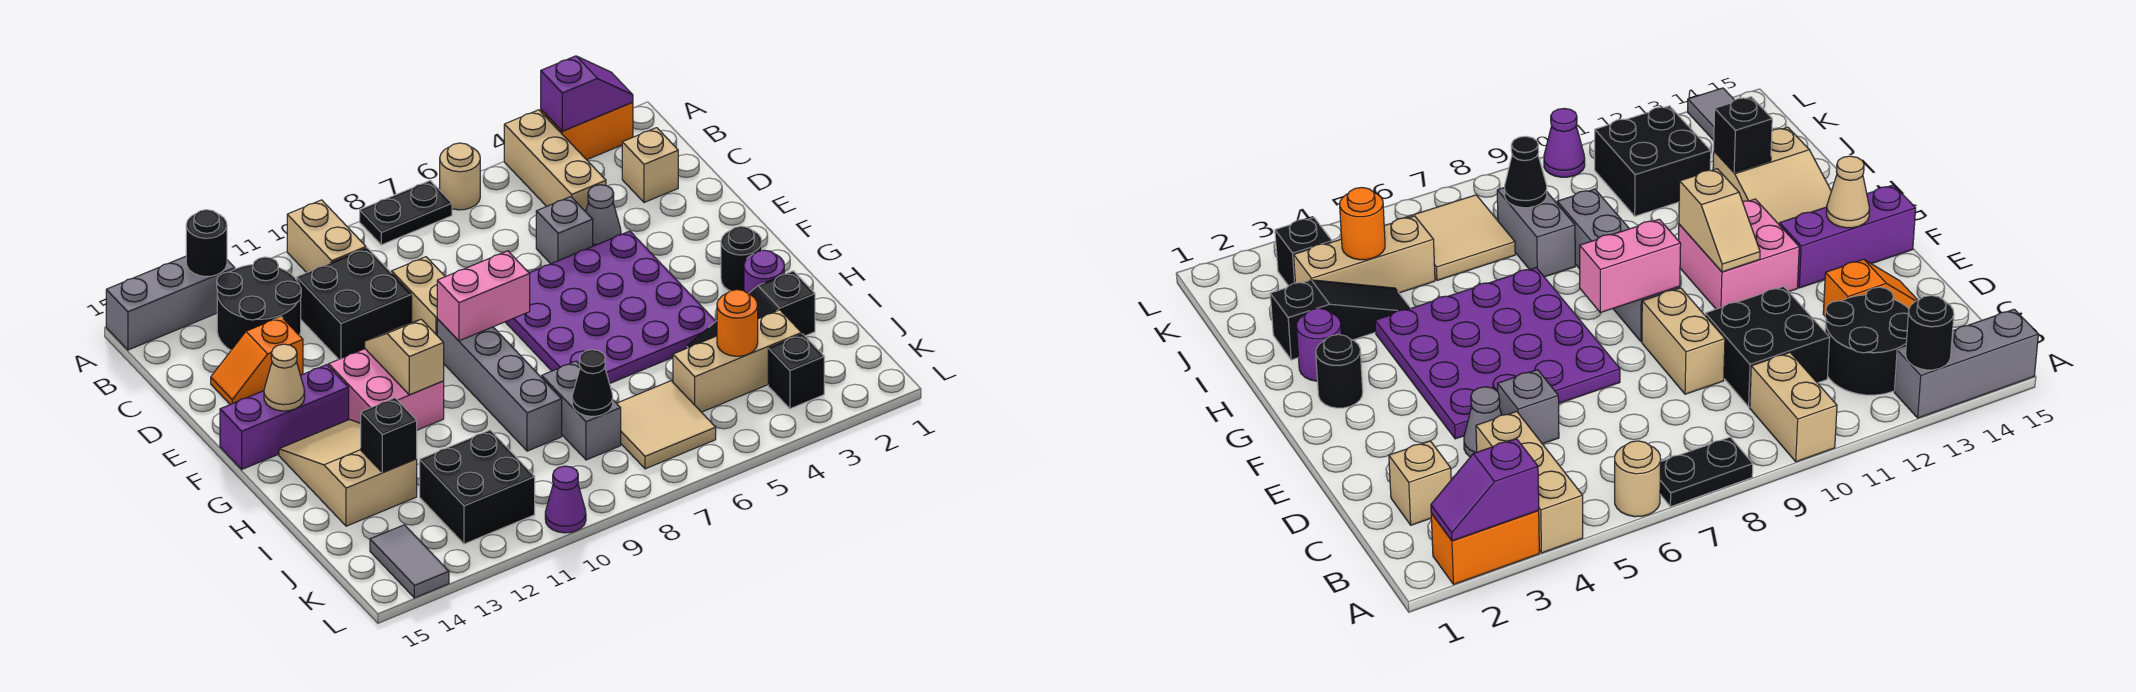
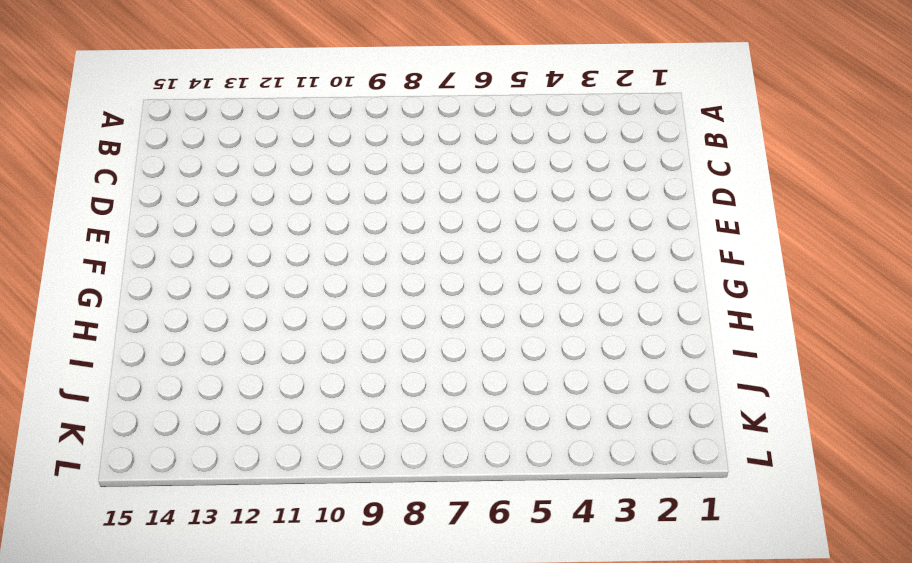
none -> orange brick A2:A3 level 1
none -> tan brick A4:C4 level 1
none -> tan round brick A6 level 1
none -> black plate A7:A8 level 1

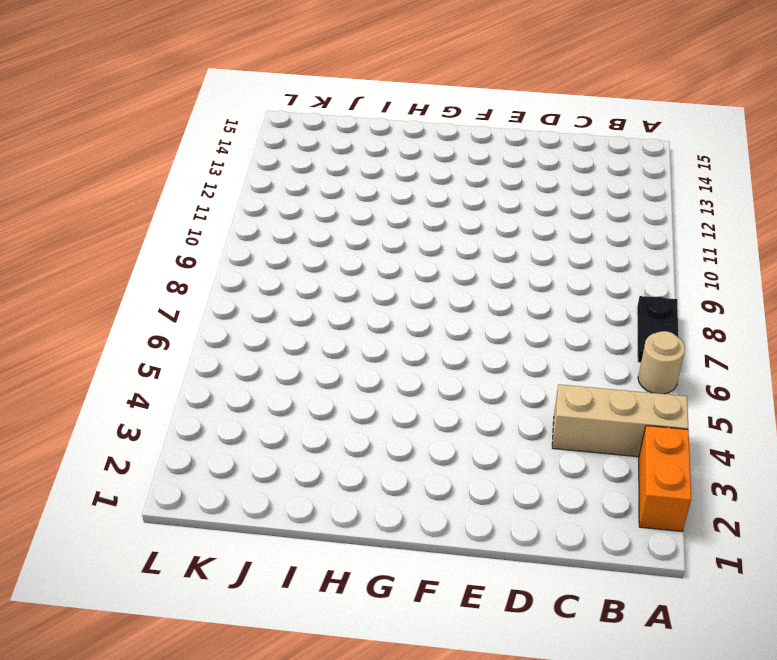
none -> tan brick A10:B10 level 1
none -> grey brick A13:A15 level 1
none -> black round brick B12:C13 level 1
none -> tan brick C2 level 1

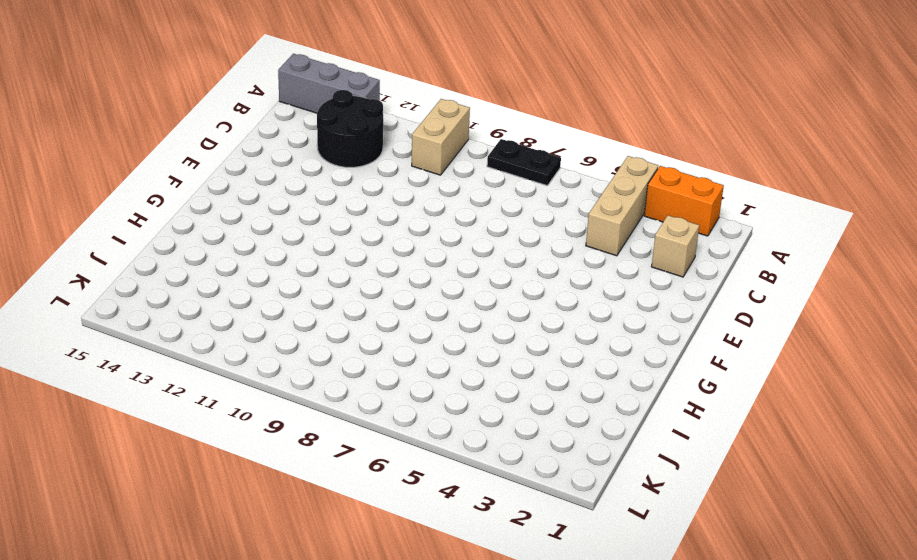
none -> tan round brick A6 level 1
none -> black brick C10:D11 level 1
none -> grey cone D4 level 1
none -> grey brick D5 level 1

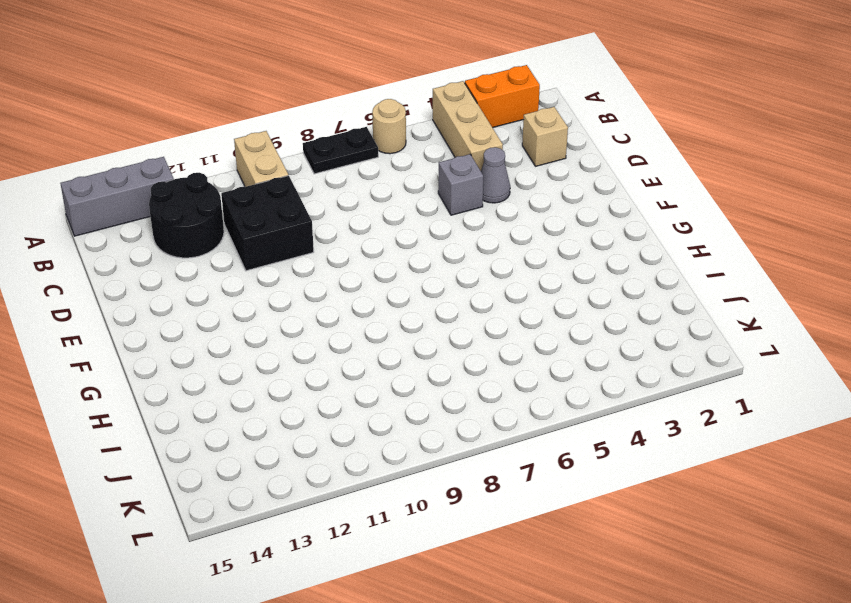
none -> tan brick D9:E9 level 1
none -> orange slope D13:D14 level 1 top 13
none -> purple plate E4:H7 level 1
none -> grey brick F9:I9 level 1

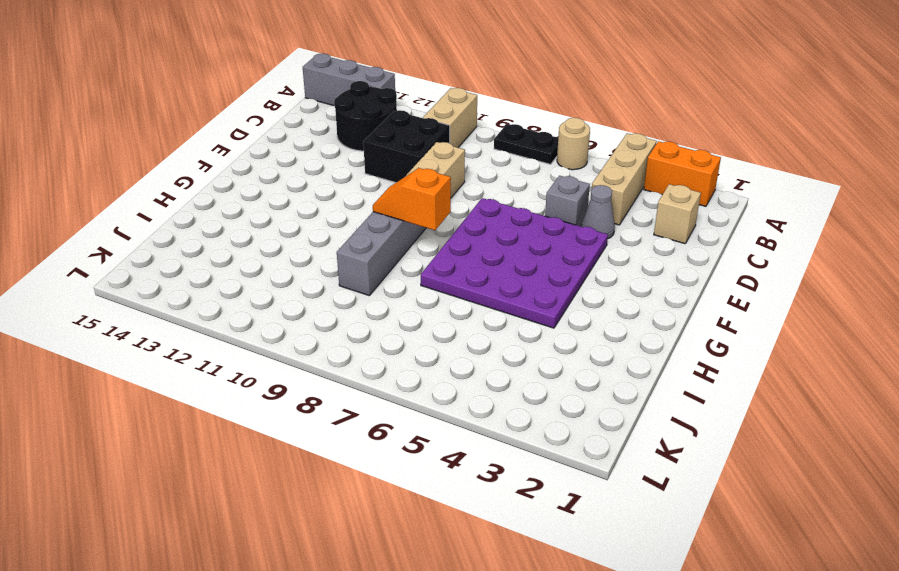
orange slope G8:G9 level 2 top 8 -> orange slope D13:D14 level 1 top 13
none -> pink brick F11:G12 level 1
none -> purple brick F13:F15 level 1
none -> black round brick G2 level 1
none -> tan slope G13:I14 level 1 top I

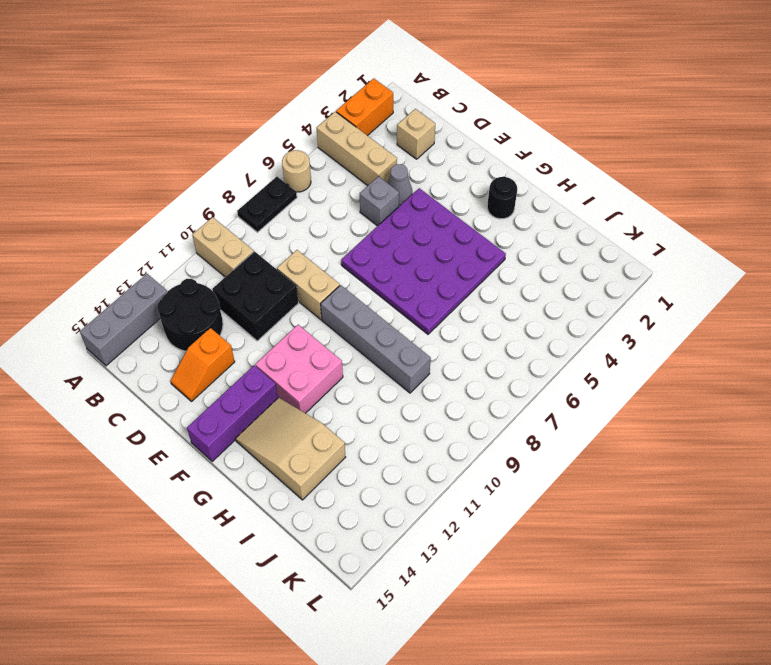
none -> purple round brick H2 level 1
none -> black slope I2:I4 level 1 top 2
none -> grey brick I8:J8 level 1
none -> tan brick J3:J5 level 1

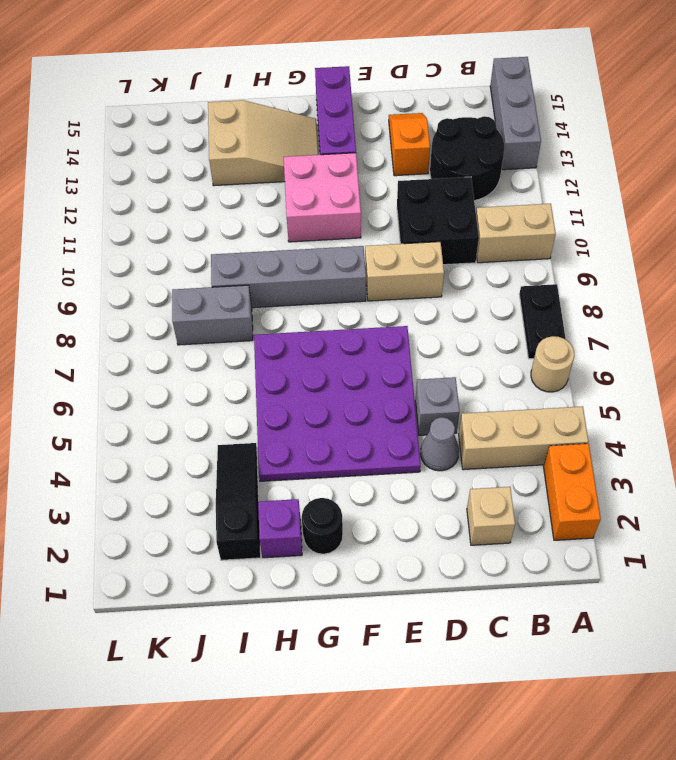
purple brick H2 level 1 -> purple round brick H2 level 1
none -> tan brick J3:J5 level 1
none -> tan tile J6:K7 level 1
none -> black brick J11:K12 level 1
none -> black brick K3 level 1

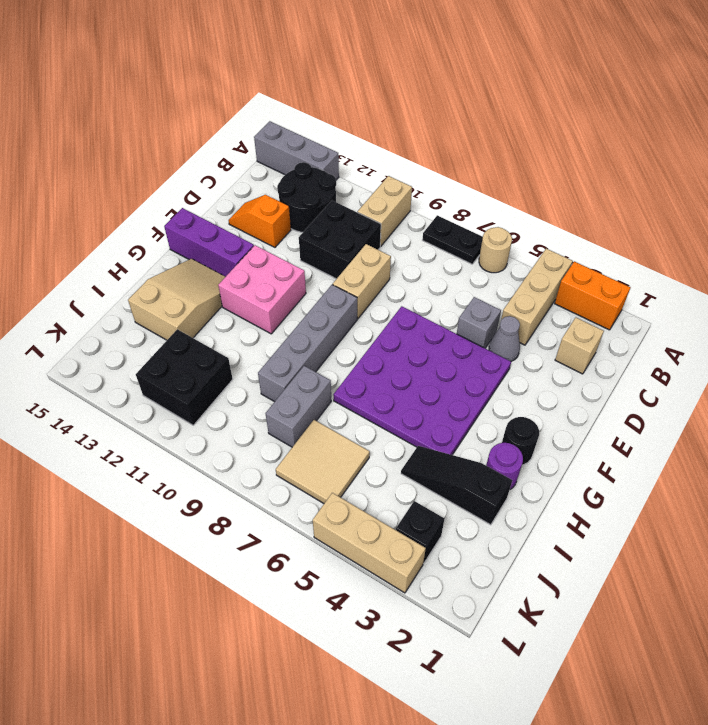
tan brick L3:L5 level 1 -> tan brick J3:J5 level 1
none -> grey tile K14:L14 level 1
none -> purple cone L10 level 1
none -> purple slope A2:A3 level 2 top 3
none -> black round brick A13 level 2

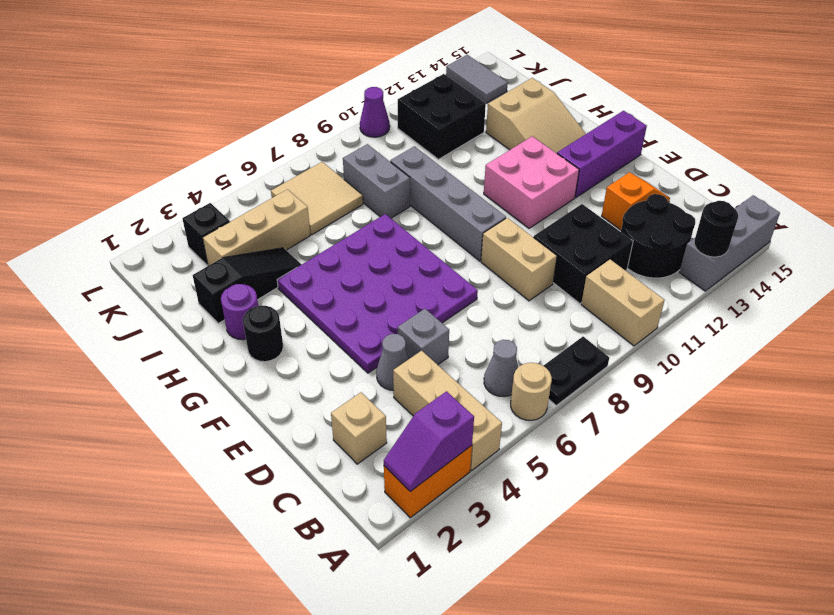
grey cone B6 level 1 -> none
none -> pink brick F8:F9 level 2
none -> tan slope F11:G11 level 2 top G
none -> tan cone F14 level 2
none -> black brick I13 level 2

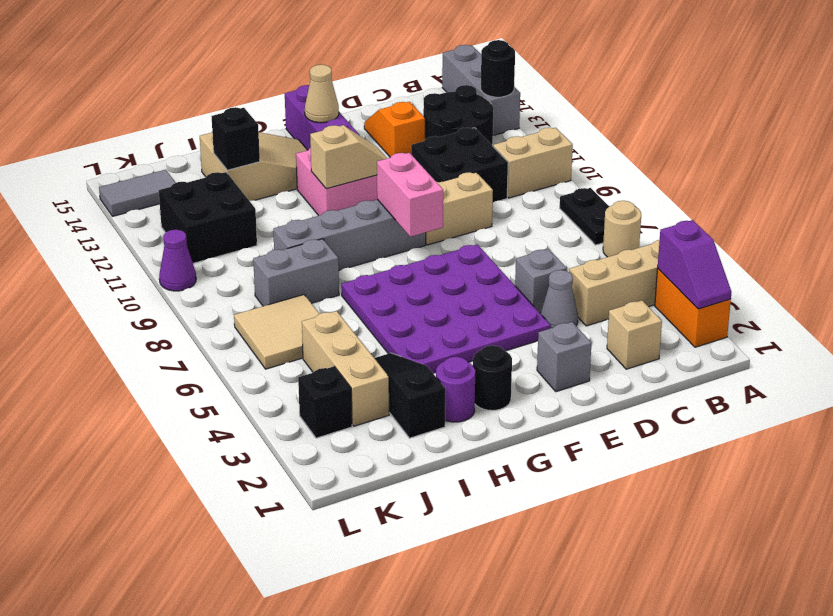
grey brick E2 level 1 -> none
none -> orange round brick J4 level 2
none -> black cone J8 level 2

